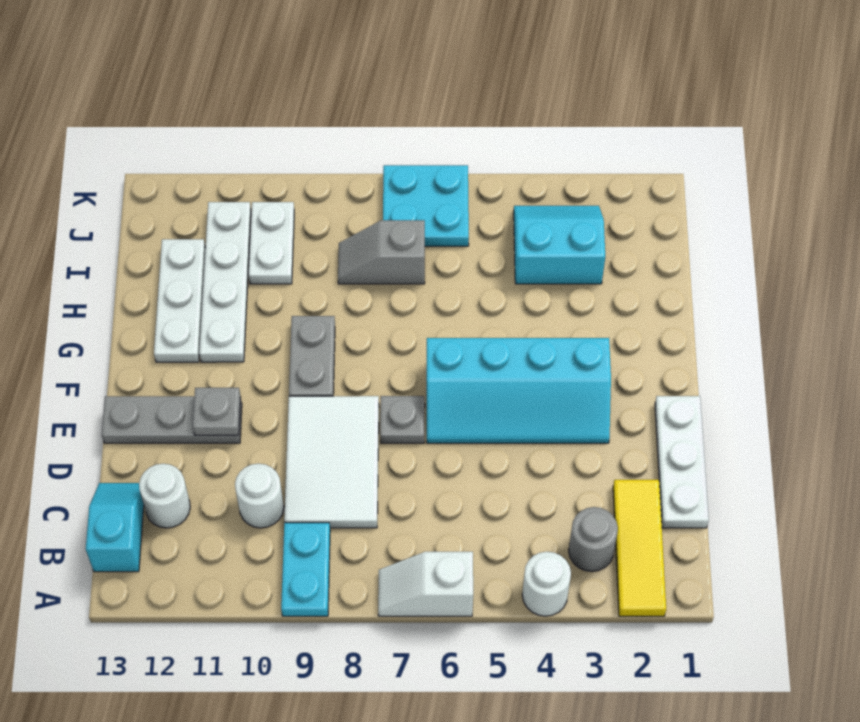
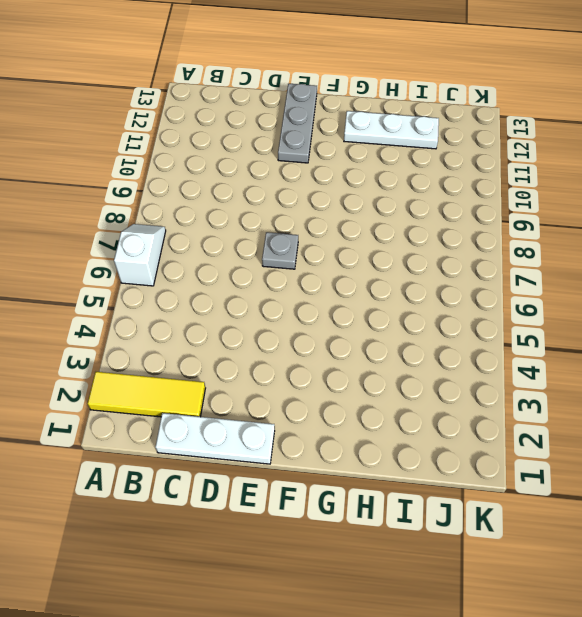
none -> white round brick A4 level 1
none -> cyan plate A9:B9 level 1
none -> grey round brick B3 level 1

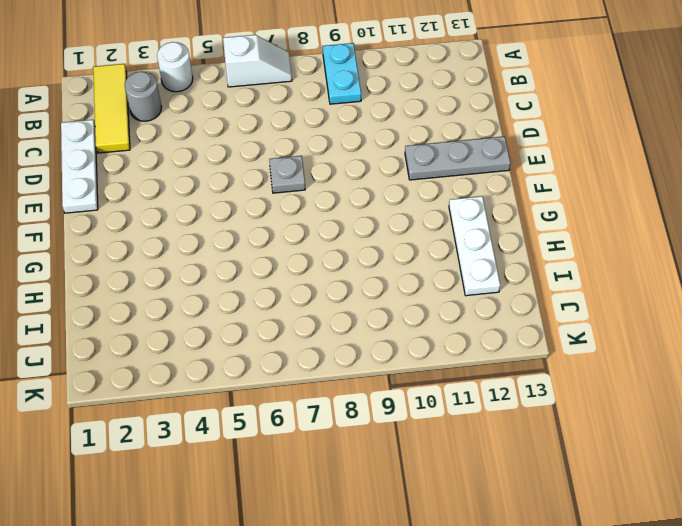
none -> cyan slope B13:C13 level 1 top B
none -> white tile C8:E9 level 1
none -> white round brick C10 level 1

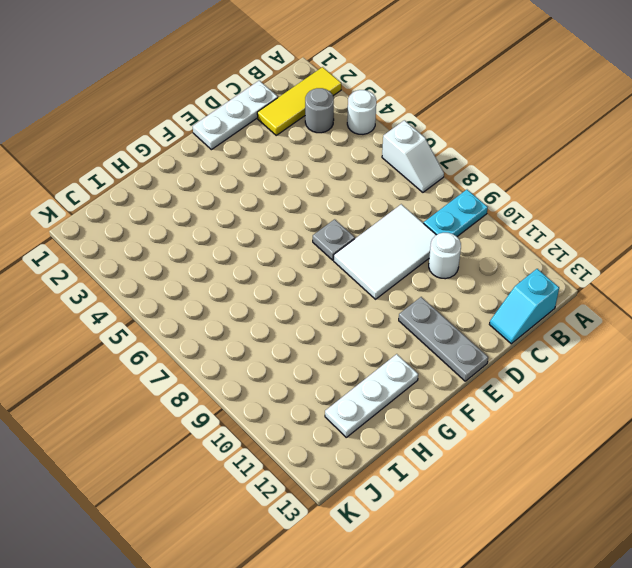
none -> white round brick C12 level 1
none -> cyan slope E3:F6 level 1 top F
none -> grey plate F9:G9 level 1

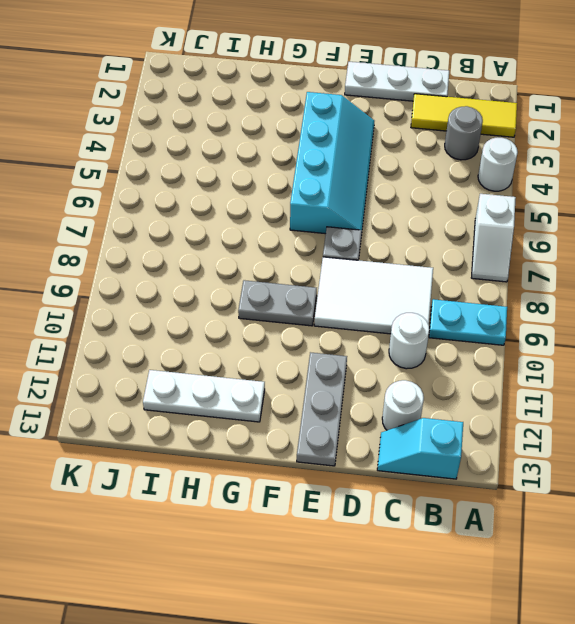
none -> white plate G11:J11 level 1
none -> cyan slope I3:J4 level 1 top I
none -> grey slope I7:I8 level 1 top 7

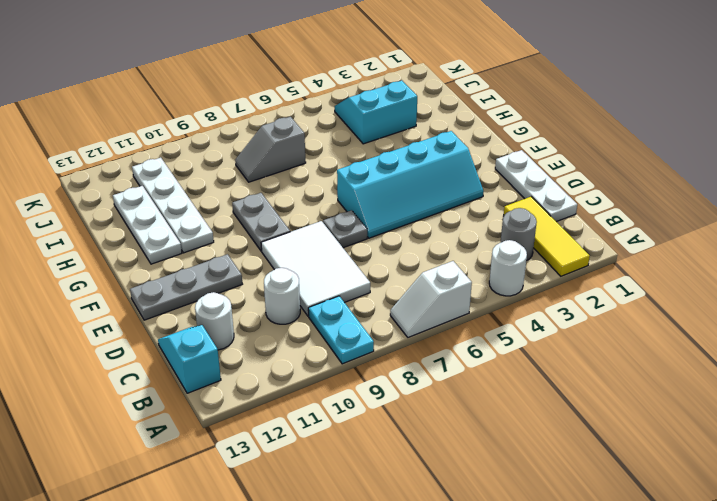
none -> white plate I10:J10 level 1
none -> cyan plate J6:K7 level 1
none -> grey plate E11 level 2

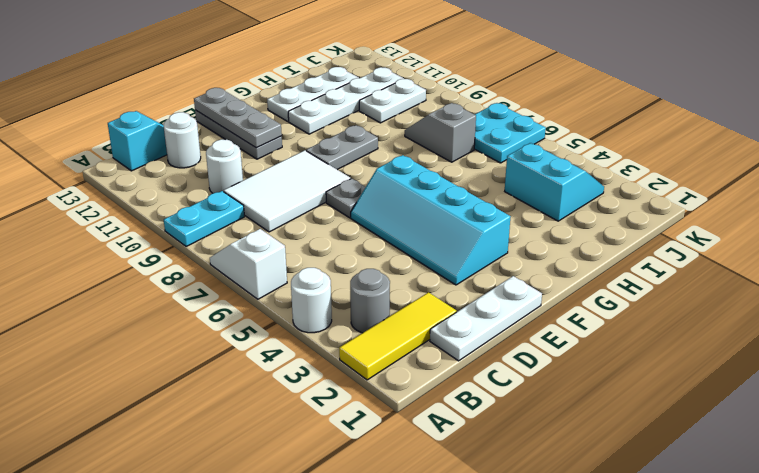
grey plate E11:E13 level 2 -> grey plate E11 level 2

